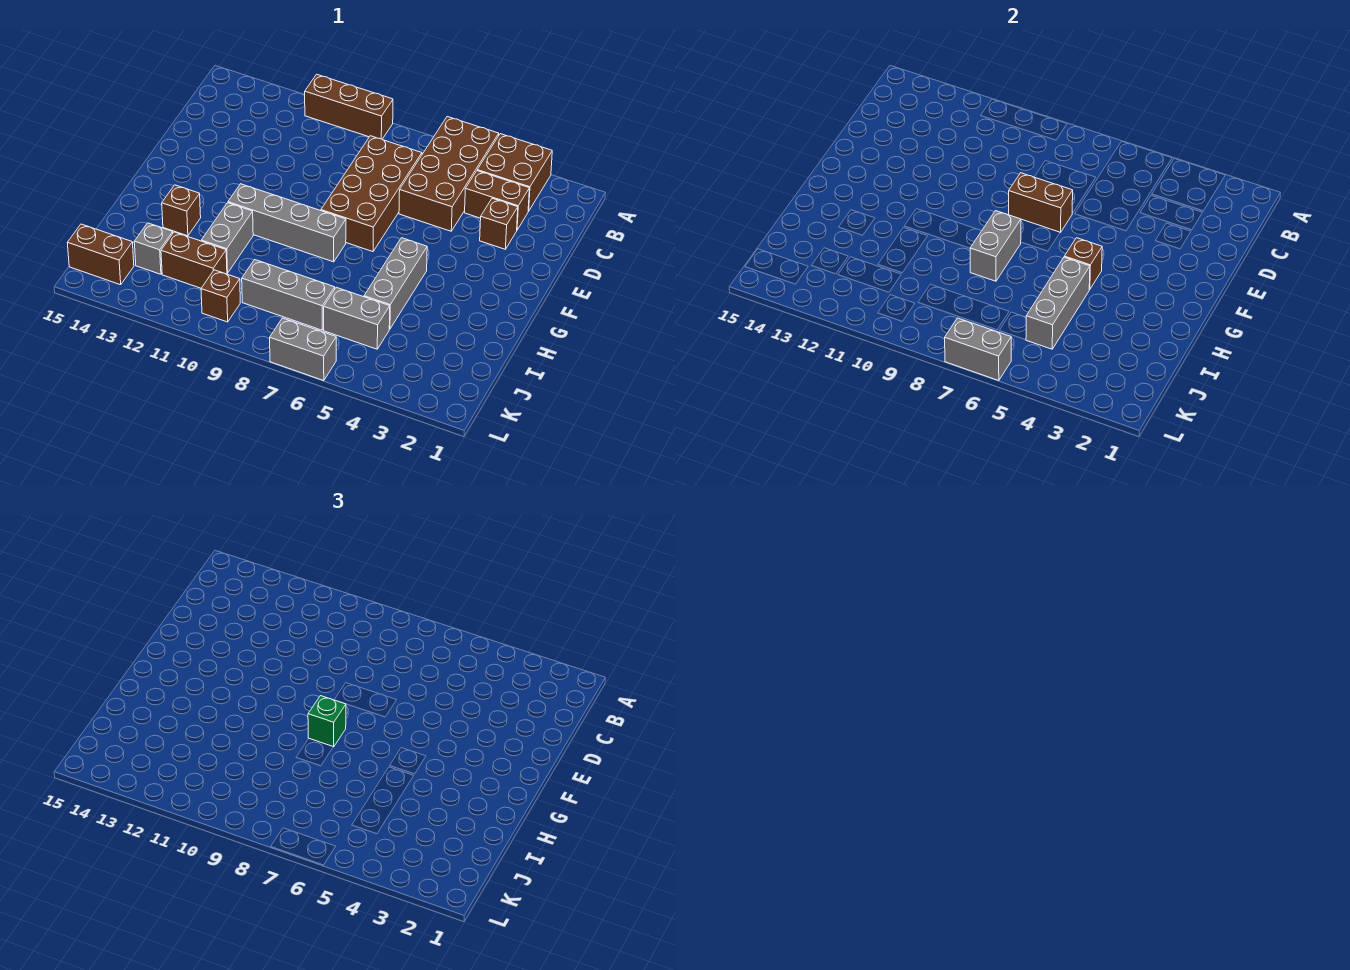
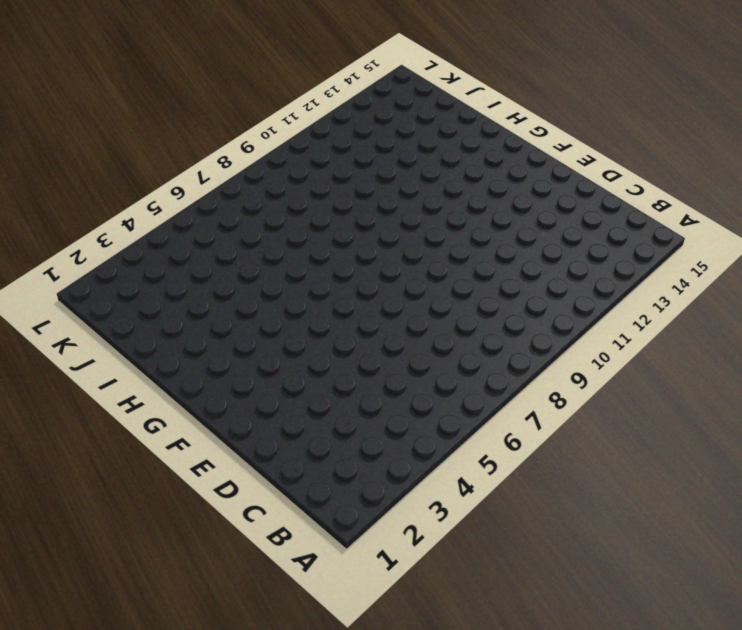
none -> brown brick A3:B4 level 1
none -> brown brick A5:D6 level 1
none -> brown brick A9:A11 level 1

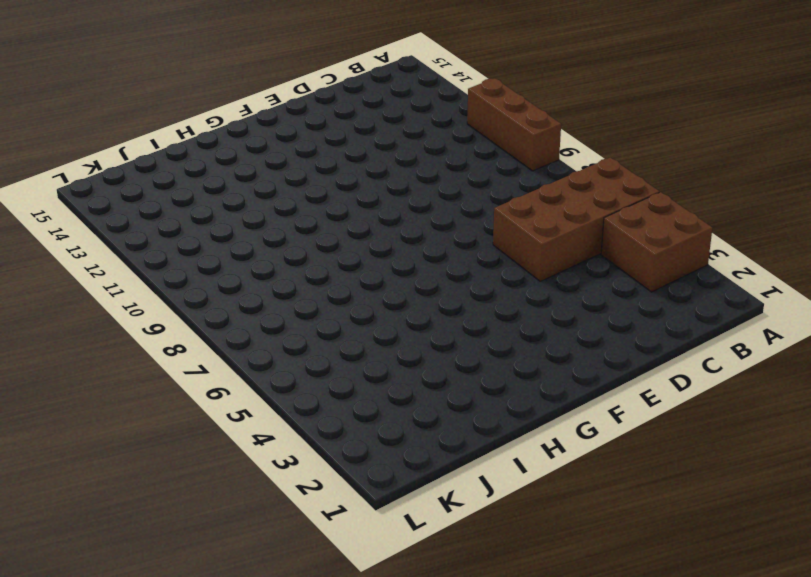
none -> brown brick C3:C4 level 1
none -> brown brick C7:F8 level 1
none -> brown brick D3 level 1

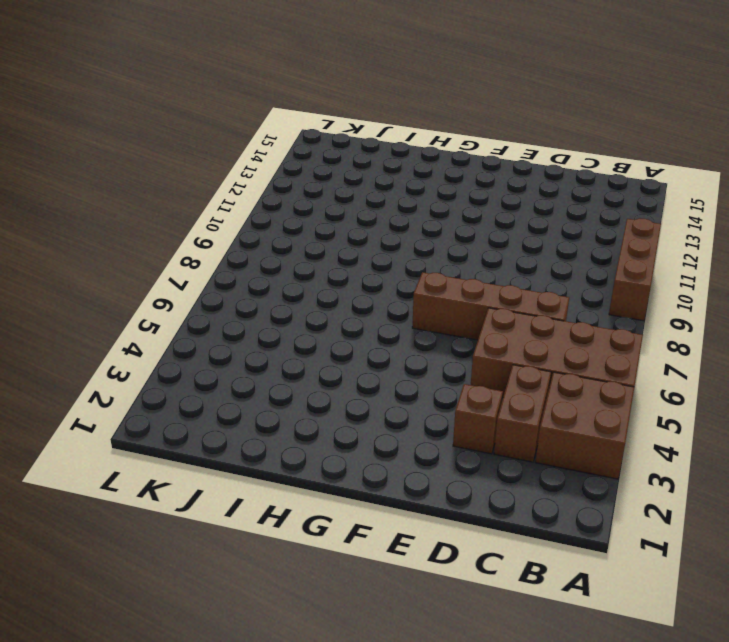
brown brick C7:F7 level 1 -> brown brick C7:F8 level 1
none -> grey brick G5:I5 level 1
none -> grey brick G8:G11 level 1
none -> grey brick H11:I11 level 1

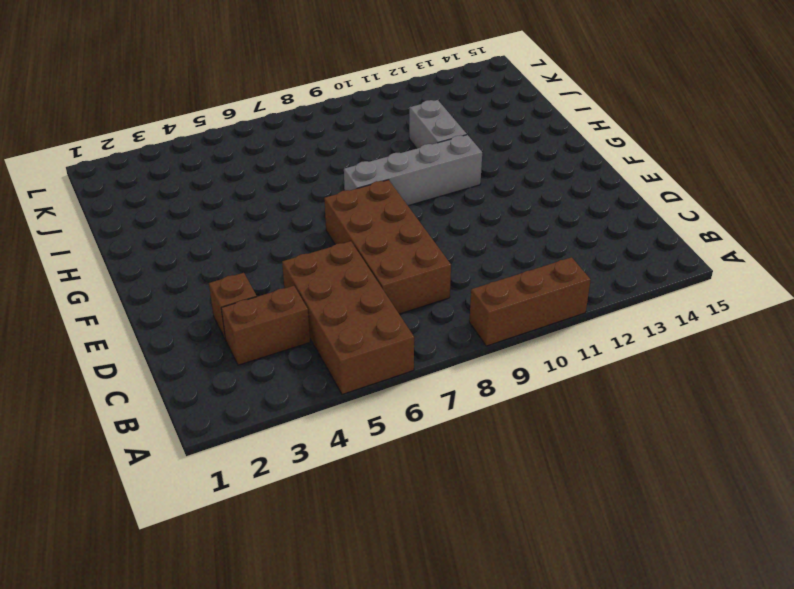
none -> brown brick A3:B4 level 1
none -> grey brick G5:I5 level 1
none -> brown brick H13 level 1

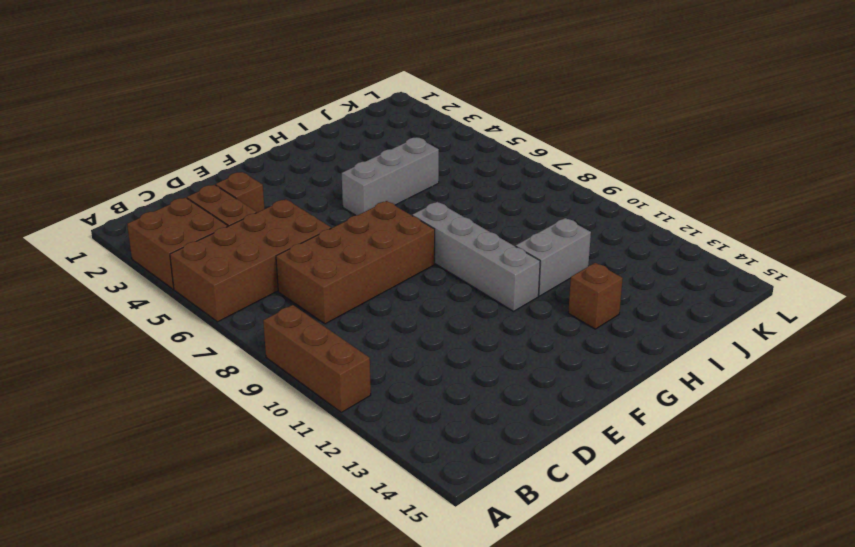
none -> grey brick J5:J6 level 1
none -> grey brick J7:J9 level 1
none -> brown brick J11:J12 level 1

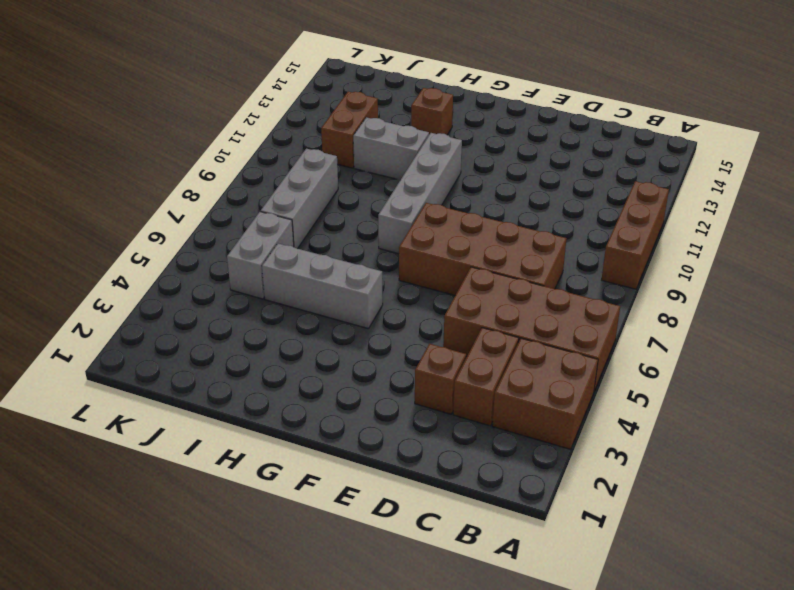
none -> grey brick J13 level 1
none -> brown brick K10 level 1
none -> brown brick K14:K15 level 1

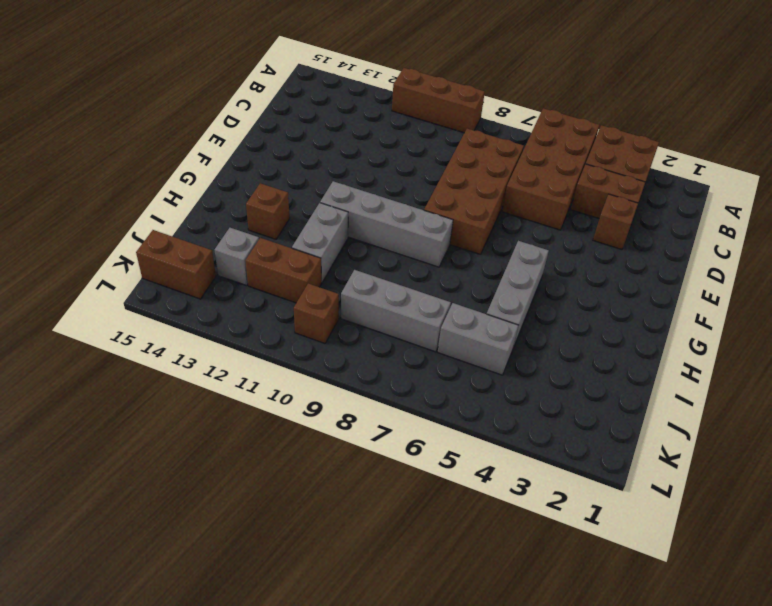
none -> grey brick L6:L7 level 1
none -> brown brick E7:E8 level 2
none -> brown brick G5 level 2

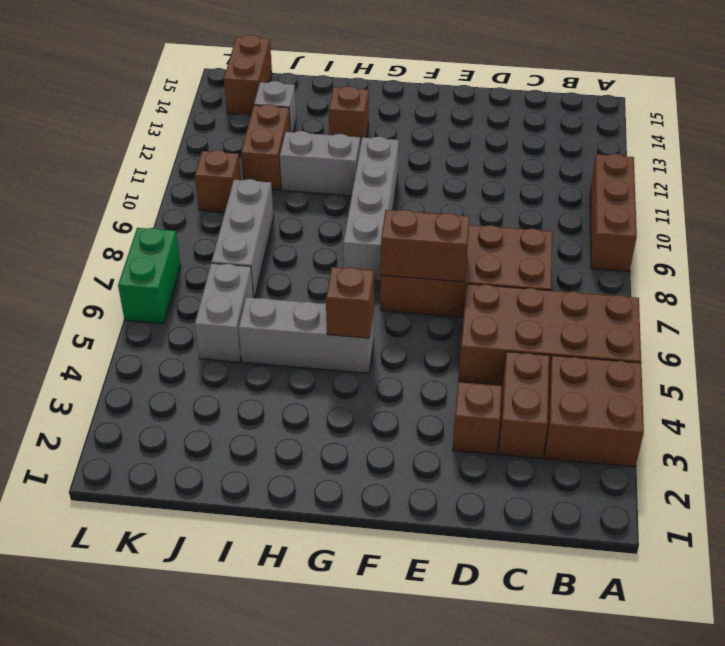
brown brick E7:F7 level 2 -> brown brick E7:E8 level 2
green brick L6:L7 level 1 -> grey brick L6:L7 level 1
none -> grey brick G8:H8 level 2
none -> grey brick H5:J5 level 2
none -> grey brick L6:L7 level 2

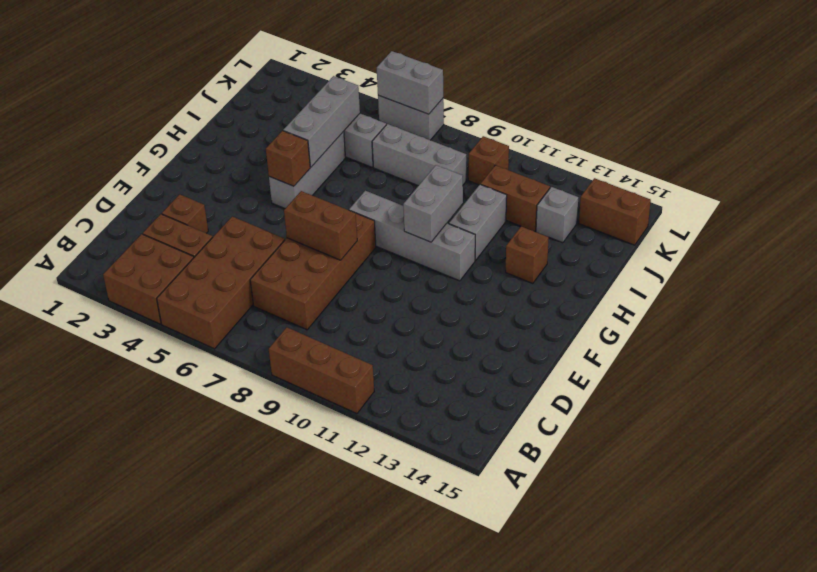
grey brick G10:H10 level 2 -> grey brick G8:H8 level 2
none -> green brick G8 level 3

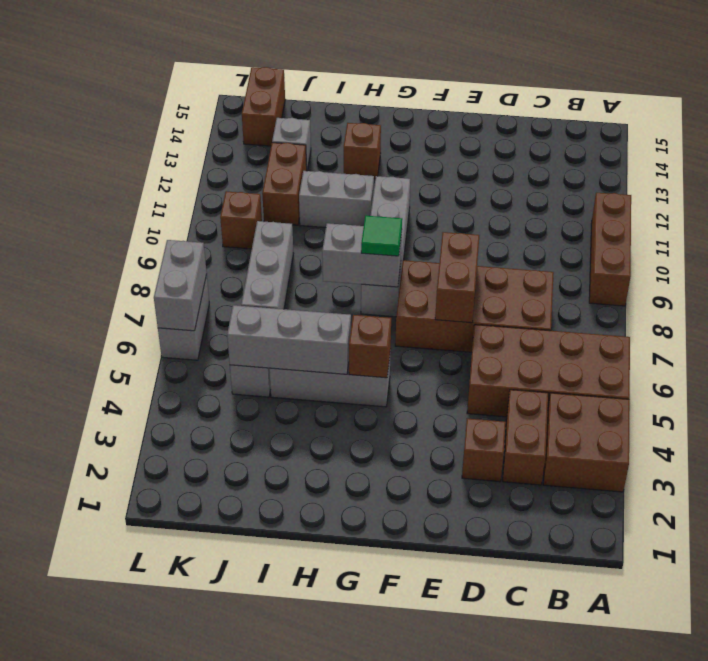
green tile G8 level 3 -> green brick G8 level 3

